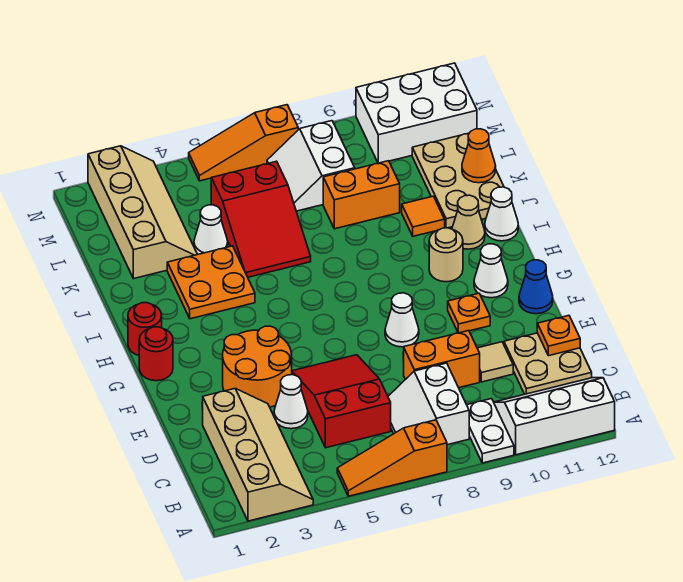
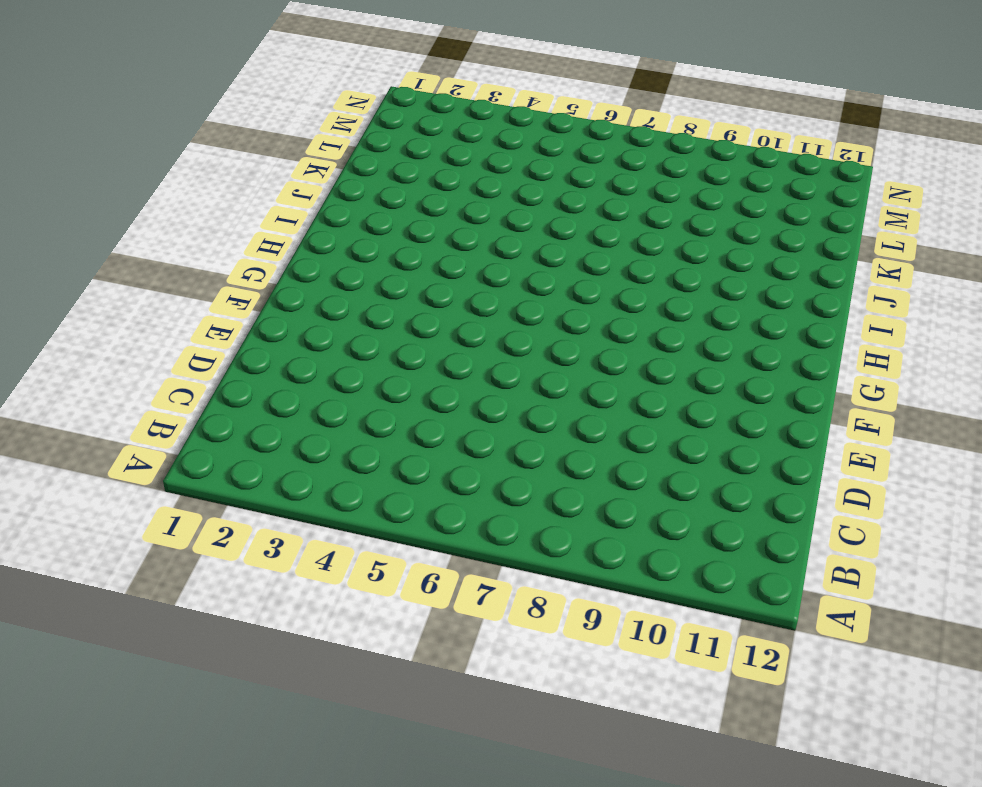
none -> tan slope A2:D3 level 1 top 2
none -> orange slope A5:A7 level 1 top 7
none -> white plate A9:B9 level 1
none -> white slope A10:B12 level 1 top A

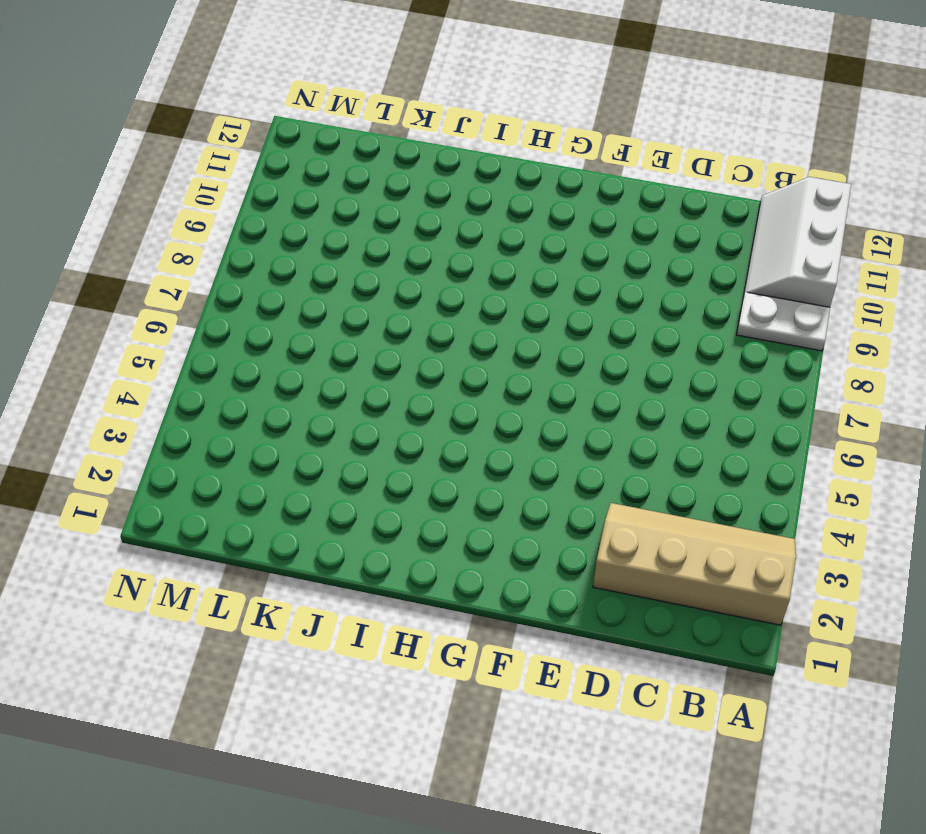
none -> orange slope A5:A7 level 1 top 7
none -> white slope B7:C8 level 1 top 8
none -> red slope C5:E6 level 1 top C
none -> tan plate C11:D12 level 1

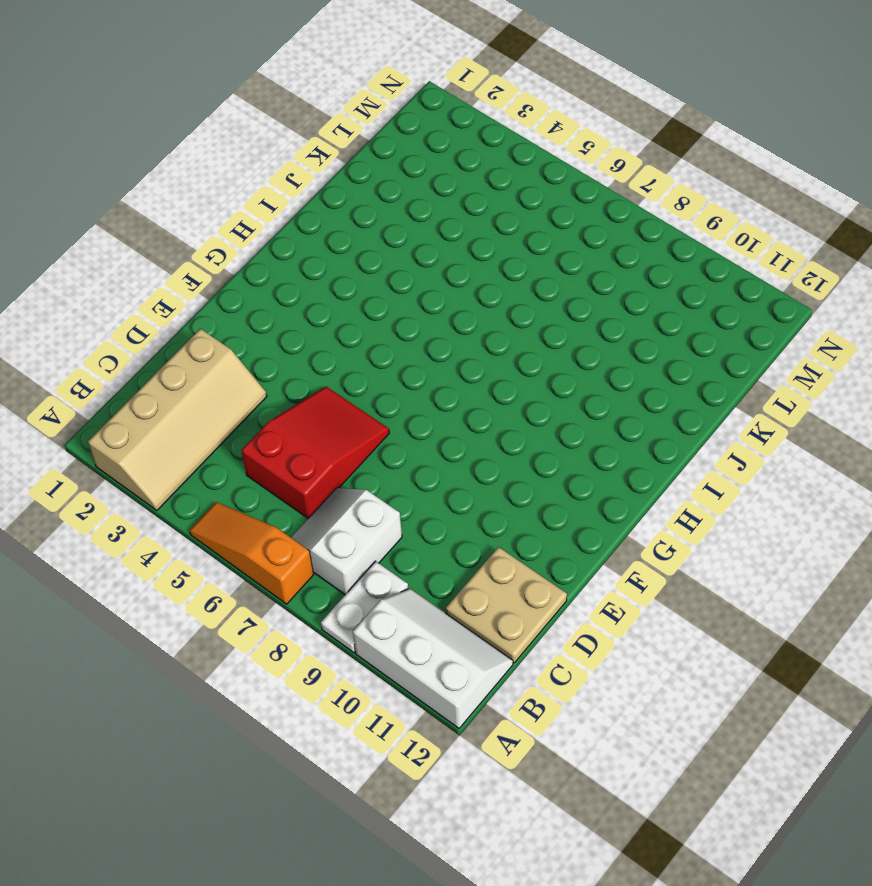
none -> white cone D4 level 1
none -> orange brick D8:D9 level 1
none -> tan tile D10 level 1
none -> orange round brick E3:F4 level 1

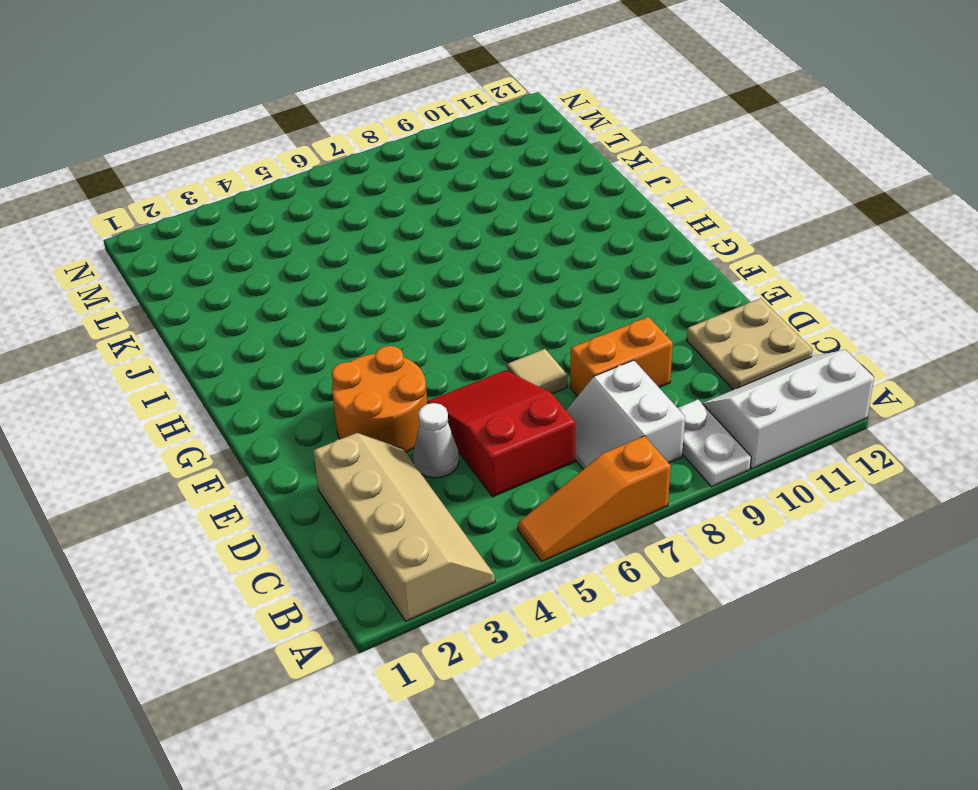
tan tile E7 level 1 -> tan tile D10 level 1
none -> white cone F8 level 1
none -> orange plate F10 level 1
none -> blue cone F12 level 1
none -> red round brick G1 level 1

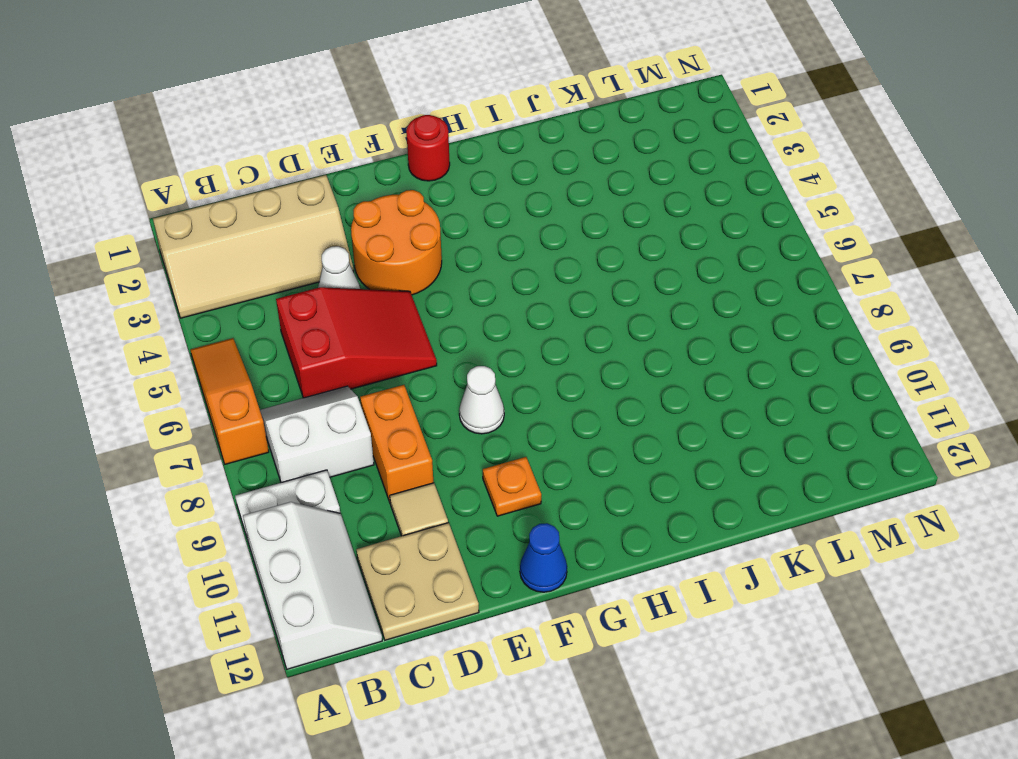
none -> white cone G11 level 1
none -> red round brick H1 level 1
none -> tan round brick H10 level 1
none -> orange plate I3:J4 level 1

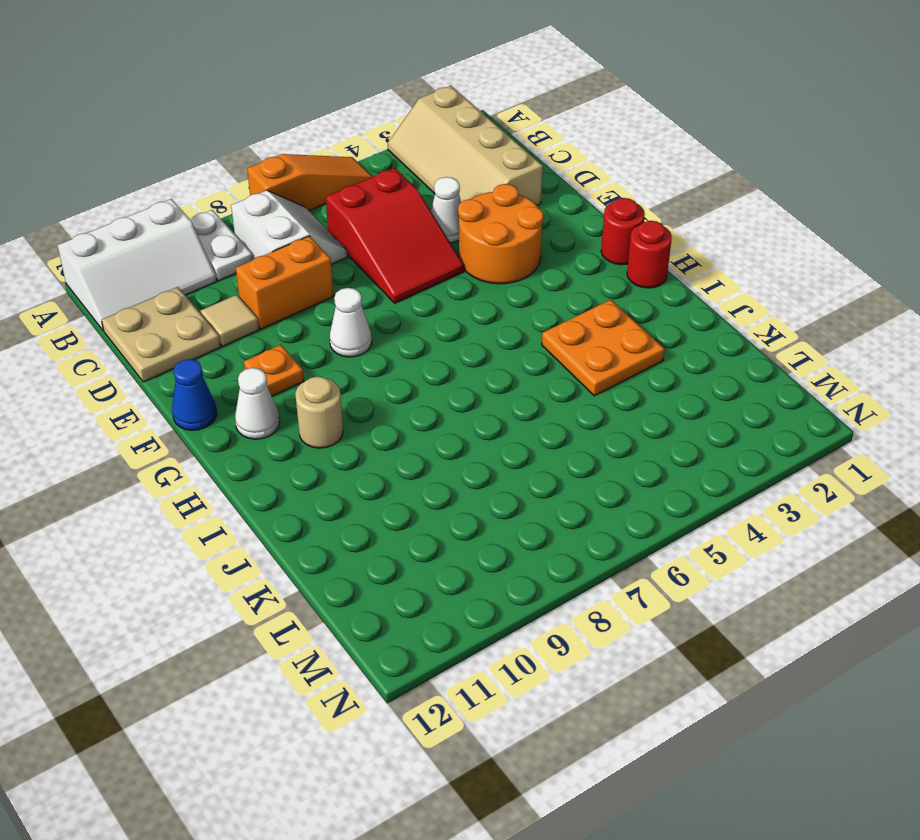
none -> tan cone I11 level 1
none -> white cone I12 level 1
none -> red slope J5:L6 level 1 top L
none -> orange tile J10 level 1

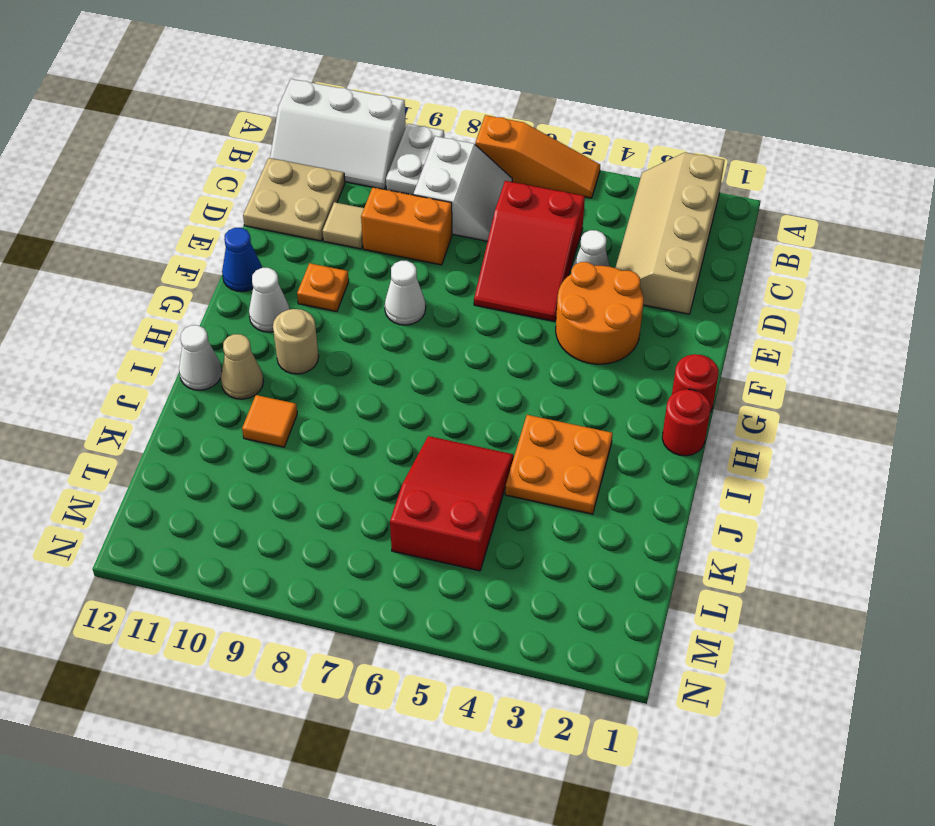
none -> tan plate J11:L12 level 1
none -> tan slope K2:N3 level 1 top 2
none -> white cone K4 level 1
none -> orange brick K8:K9 level 1

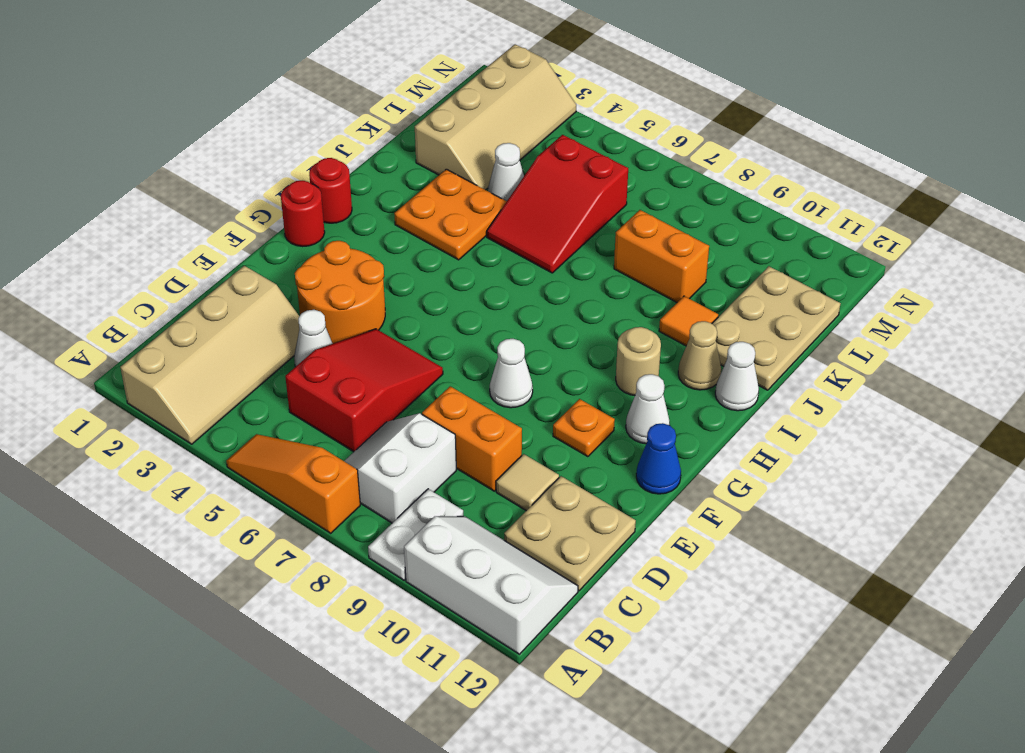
none -> white slope L7:M8 level 1 top 8
none -> white brick M10:N12 level 1
none -> orange slope N5:N7 level 1 top 7
none -> orange plate D12 level 2

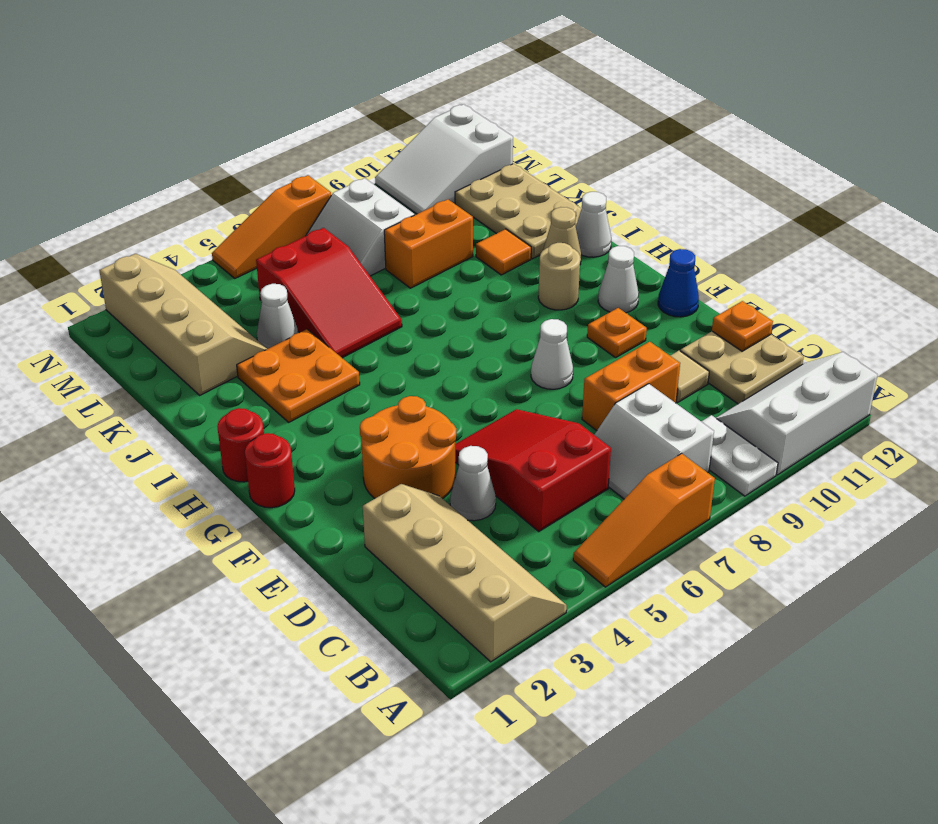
white slope M10:N12 level 1 top 12 -> white brick M10:N12 level 1
none -> orange cone K12 level 2

